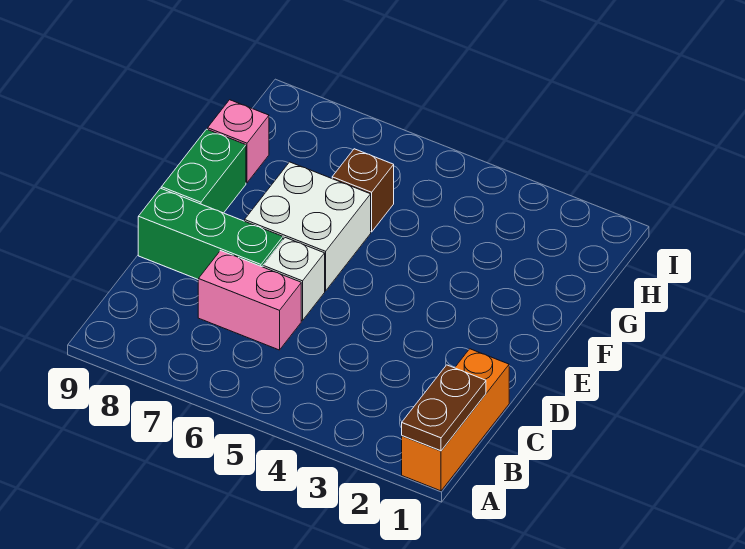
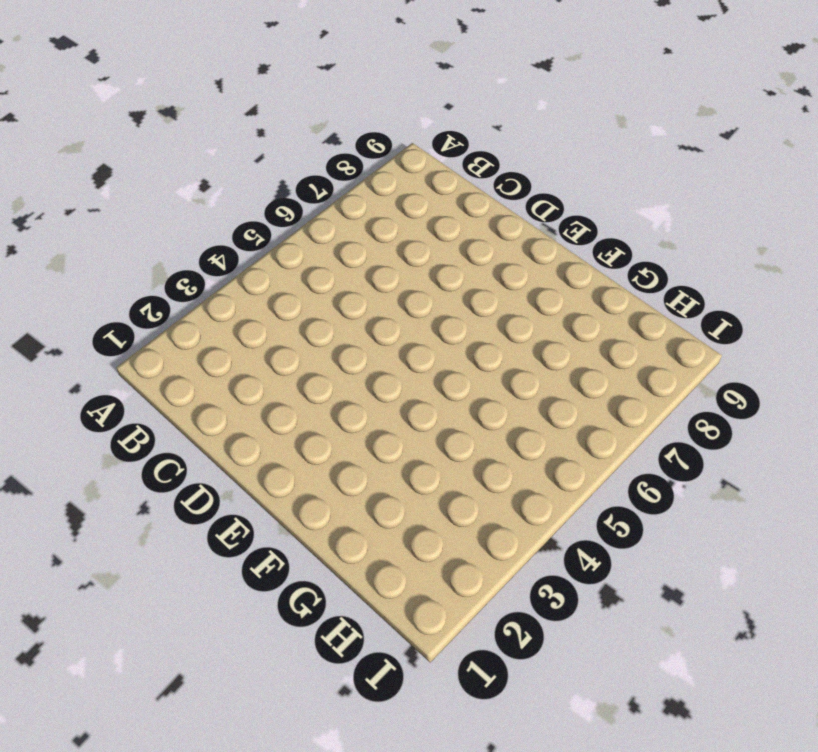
none -> orange brick A1:C1 level 1
none -> pink brick C6:C7 level 1

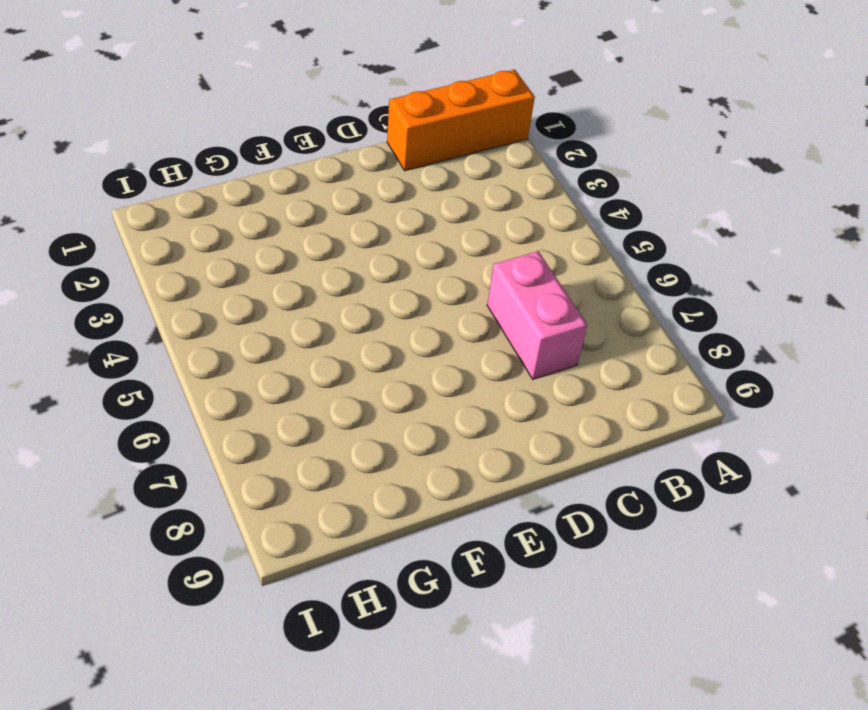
none -> white brick D6 level 1
none -> green brick D7:D9 level 1

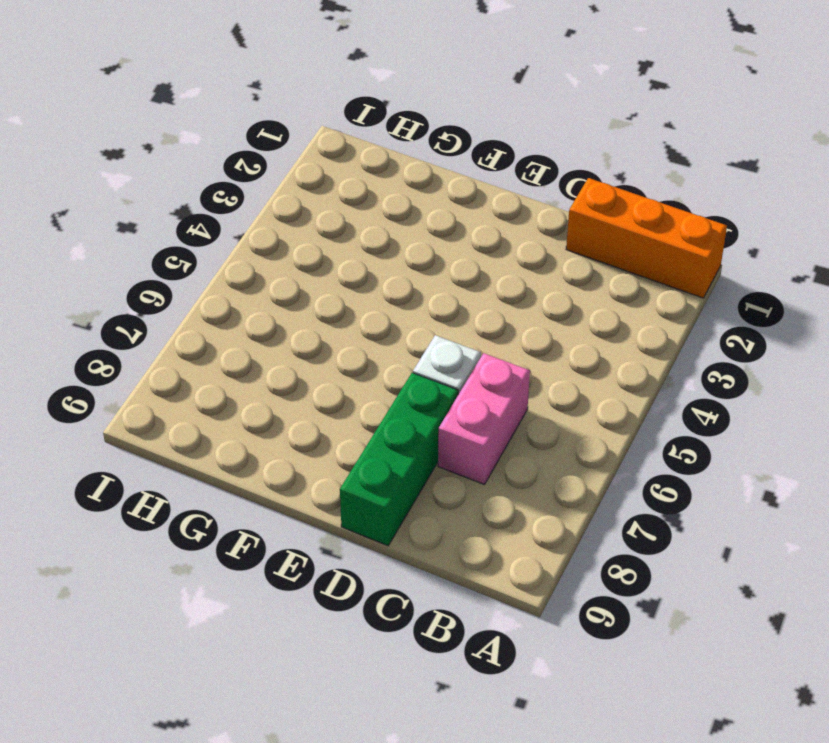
none -> white brick E6:F7 level 1
none -> green brick E9:F9 level 1

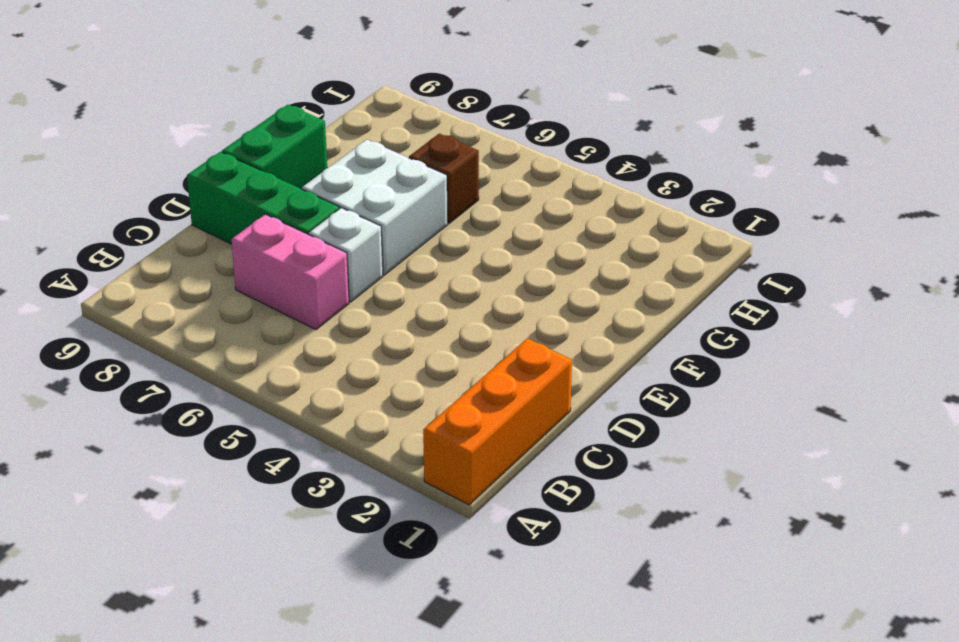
none -> pink brick G9 level 1
none -> brown plate A1:B1 level 2

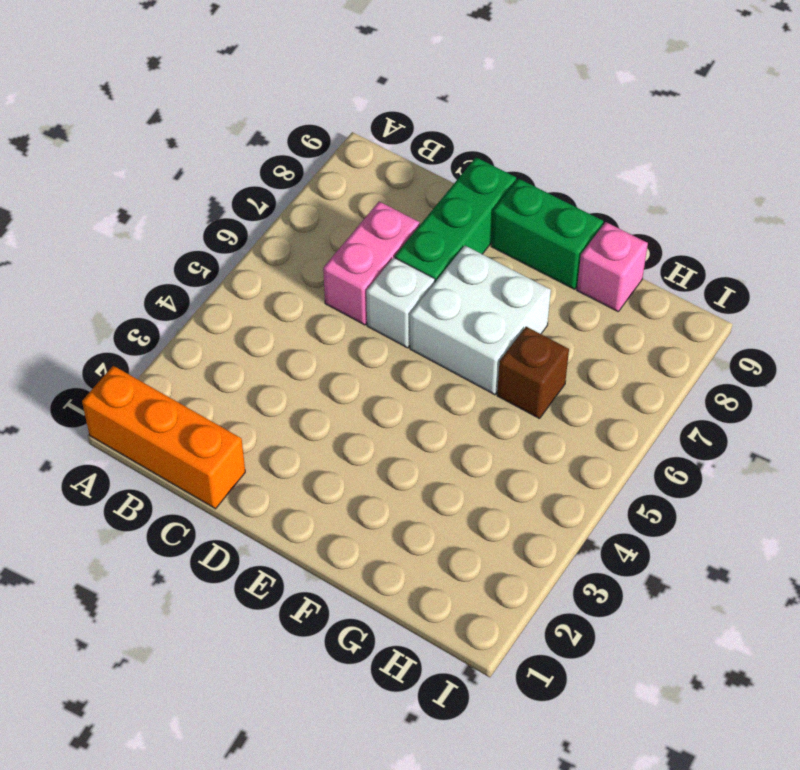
none -> brown plate A1:B1 level 2

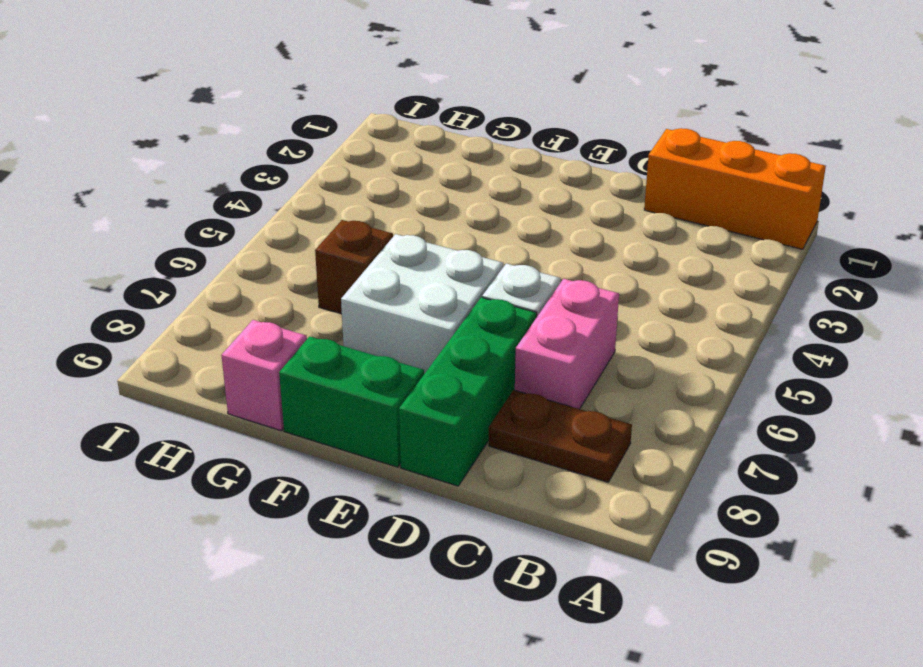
brown plate B8:C8 level 1 -> brown plate A1:B1 level 2

